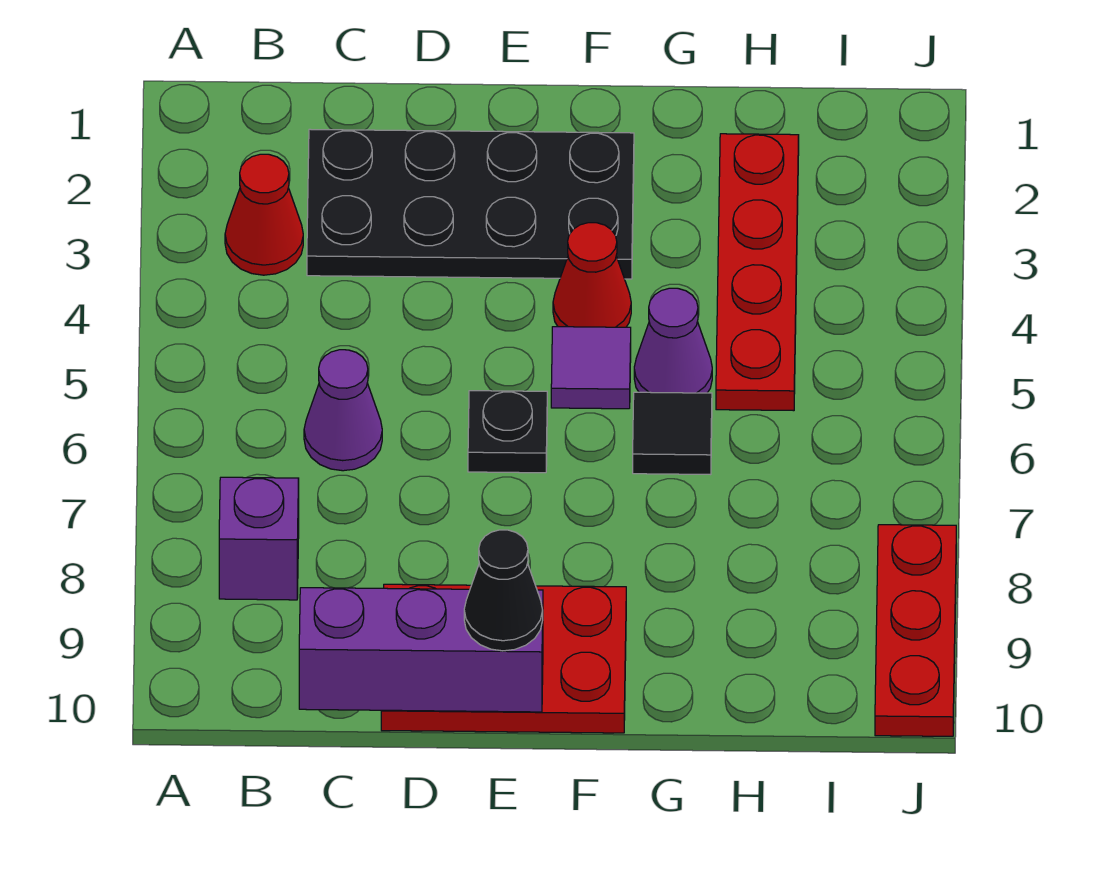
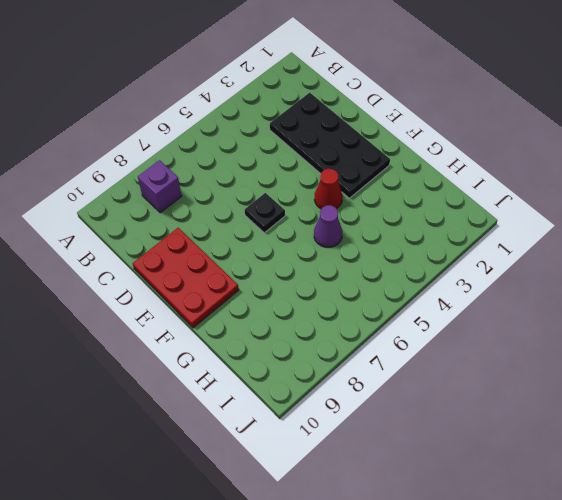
none -> red cone B3 level 1
none -> purple cone C6 level 1
none -> purple tile F5 level 1

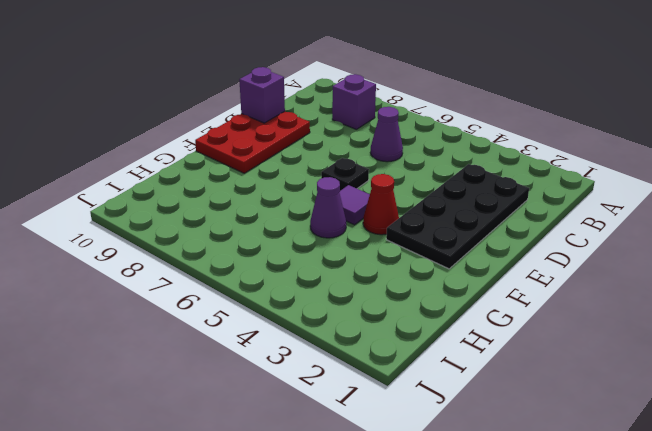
purple brick D10 level 2 -> purple brick C10:E10 level 2
none -> red cone B3 level 1
none -> black tile G6 level 1
none -> red plate H2:H5 level 1

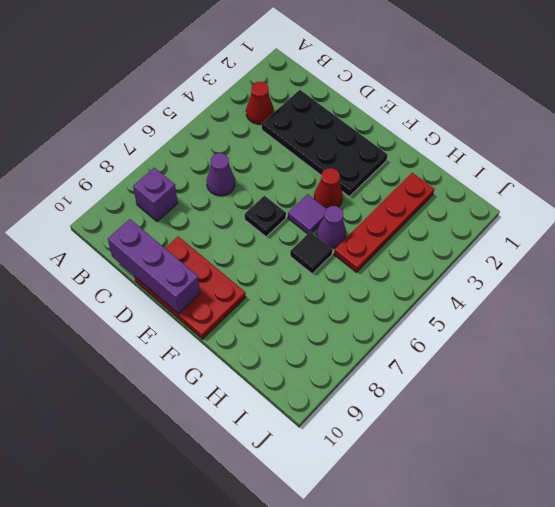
none -> red plate J8:J10 level 1
none -> black cone E10 level 3

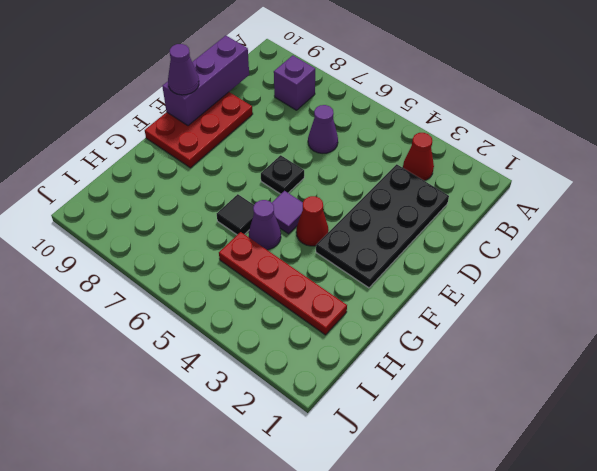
purple cone E10 level 3 -> black cone E10 level 3
none -> red plate J8:J10 level 1

